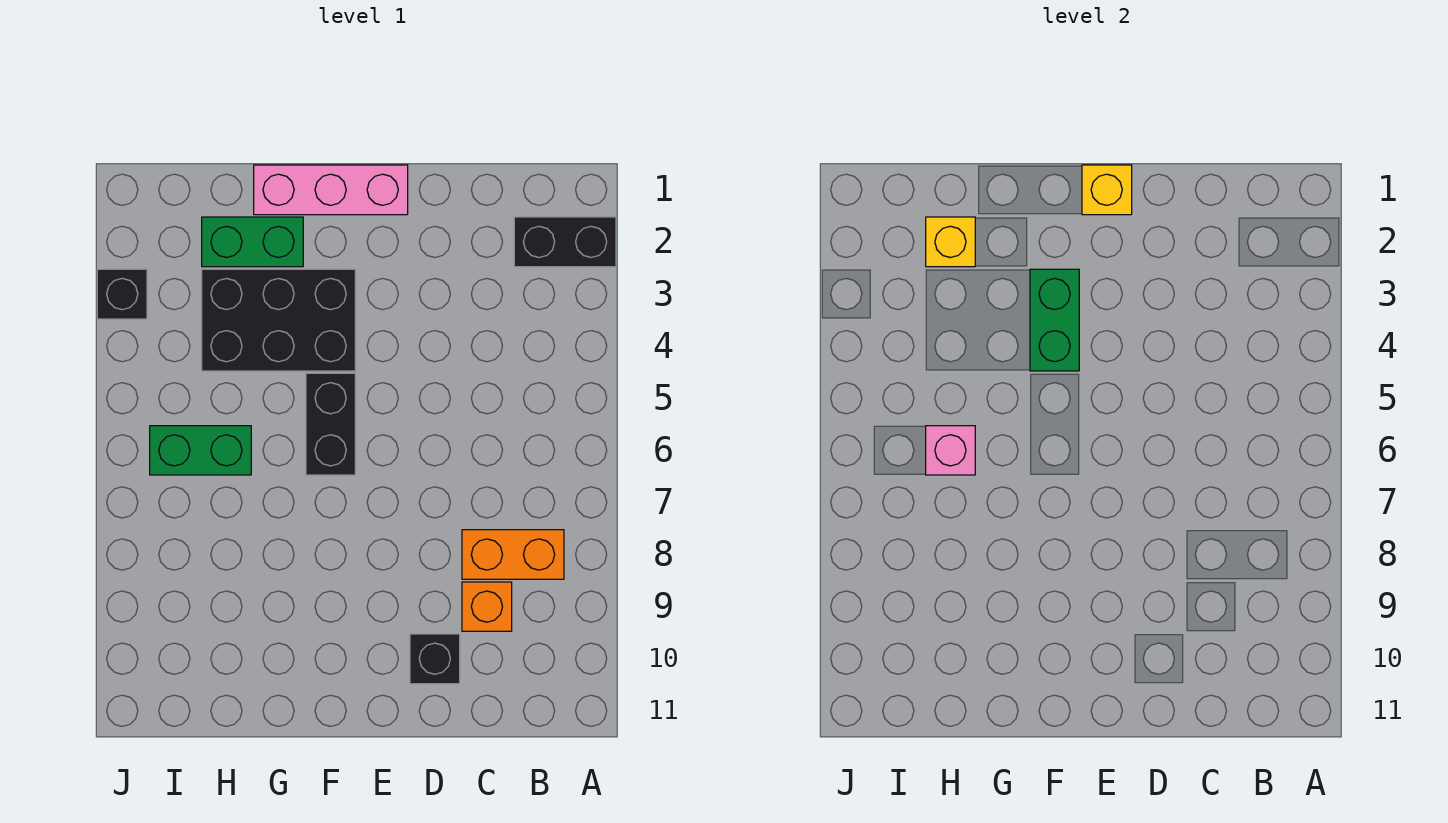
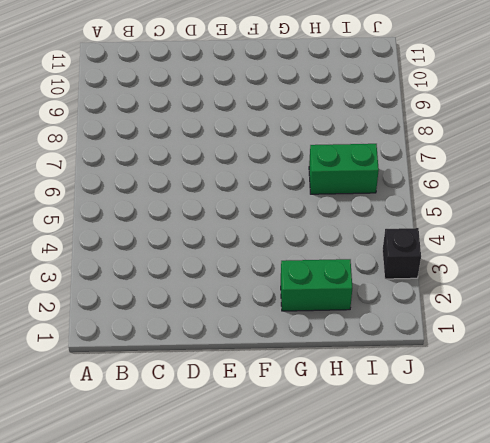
none -> black brick A2:B2 level 1
none -> orange brick B8:C8 level 1
none -> orange brick C9 level 1

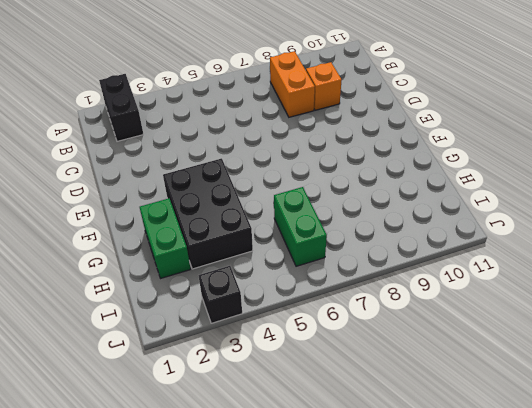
none -> black brick D10 level 1
none -> pink brick E1:G1 level 1
none -> black brick F5:F6 level 1

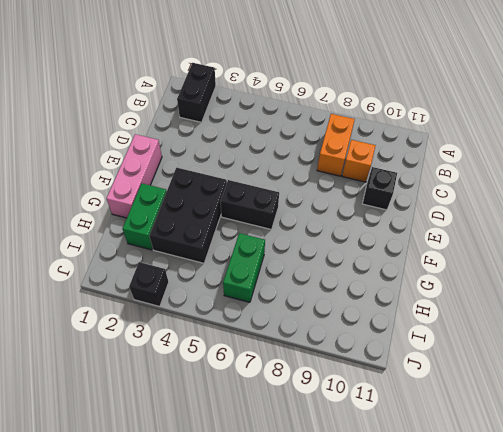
none -> yellow brick E1 level 2
none -> green brick F3:F4 level 2
none -> yellow brick H2 level 2

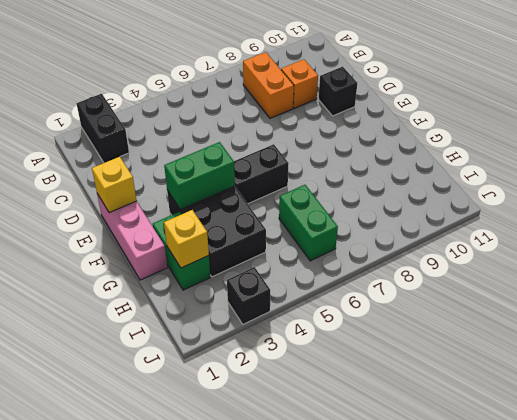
none -> pink brick H6 level 2

